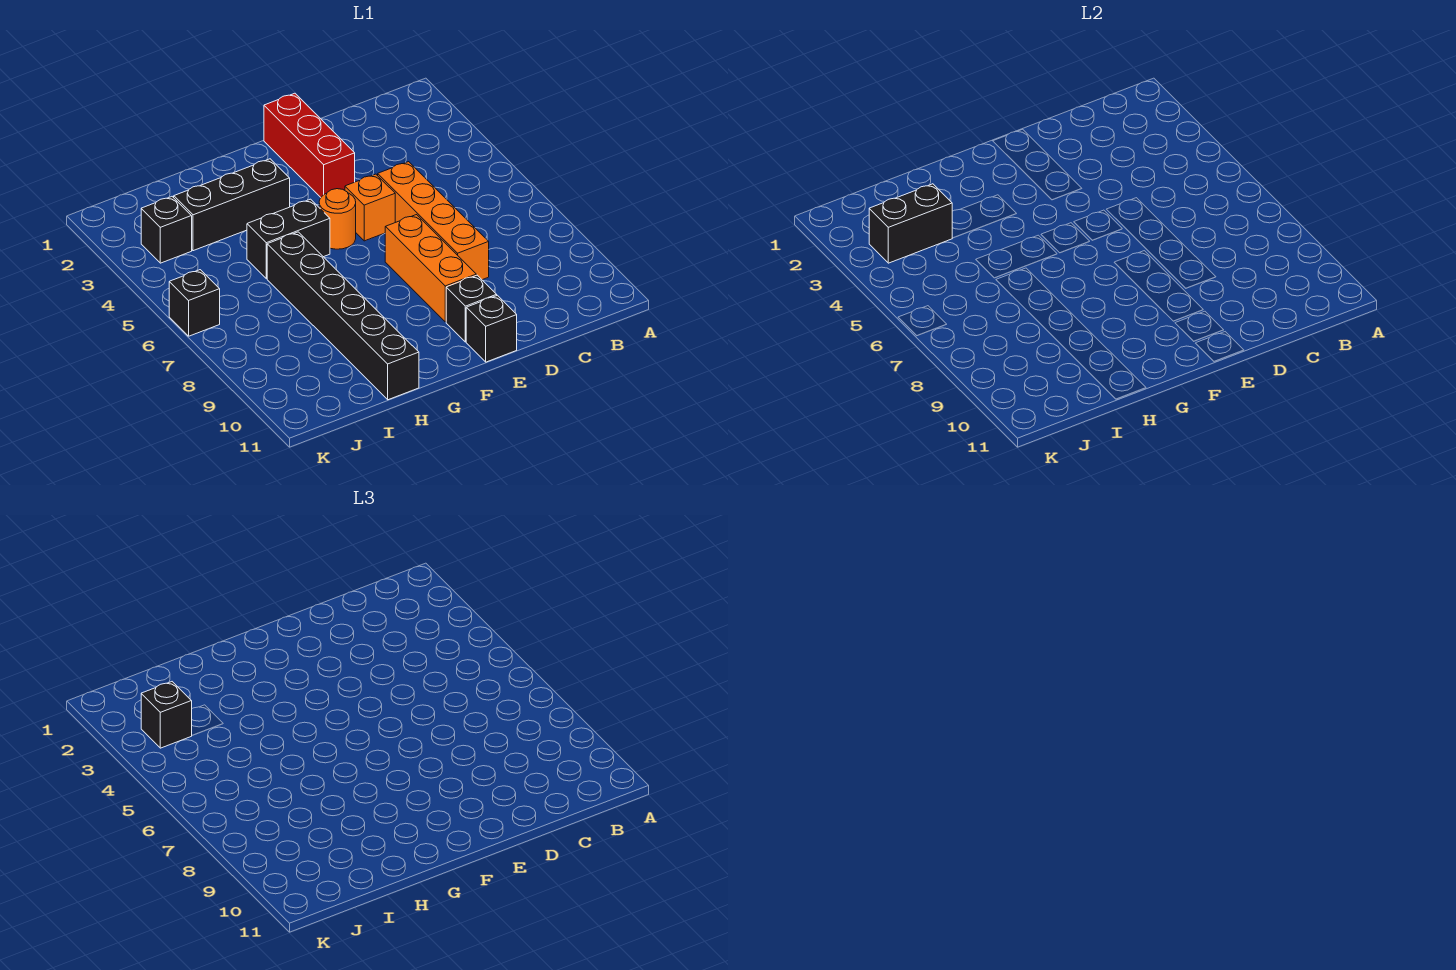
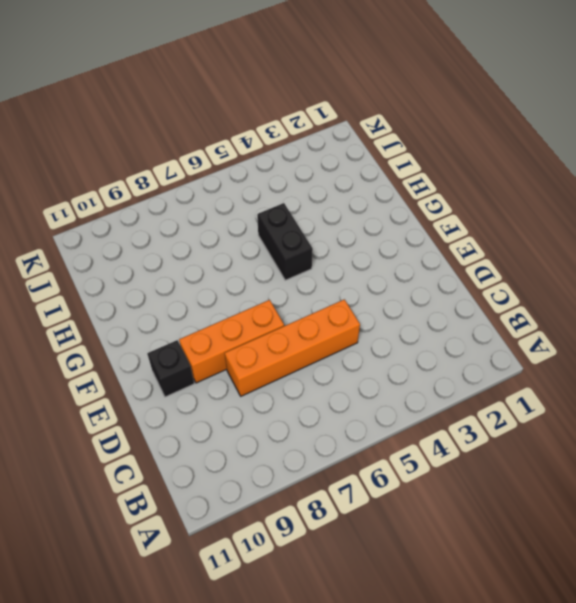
none -> red brick E1:E3 level 1
none -> orange brick E5 level 1
none -> black brick E11 level 1

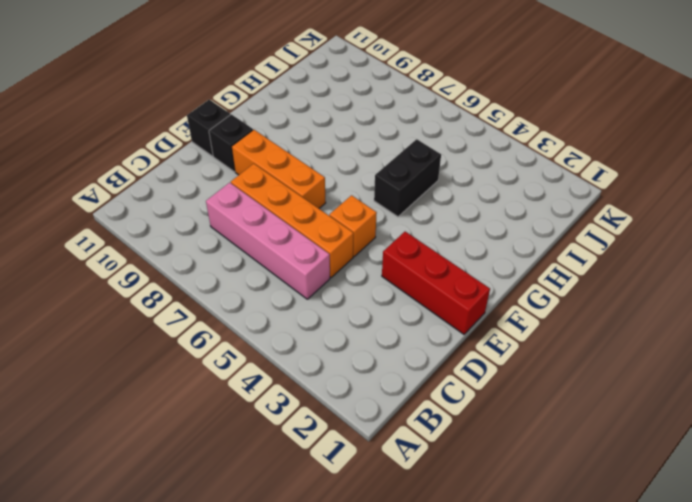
pink brick C5:C8 level 1 -> none
none -> orange round brick F5 level 1
none -> black brick G3:I3 level 1
none -> black brick H6:H11 level 1

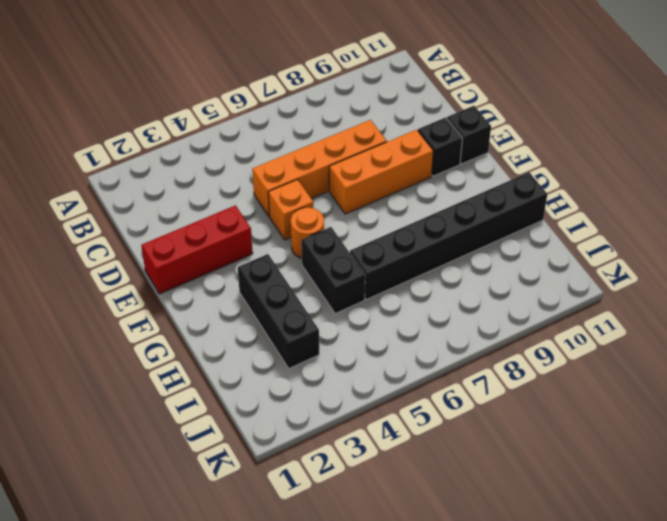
none -> black brick J3 level 1
none -> black brick K6 level 1
none -> black brick I3:J3 level 2

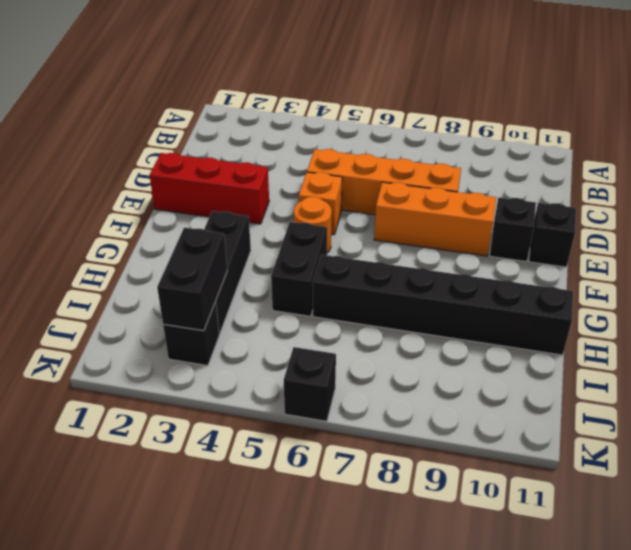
none -> black brick J3 level 3

